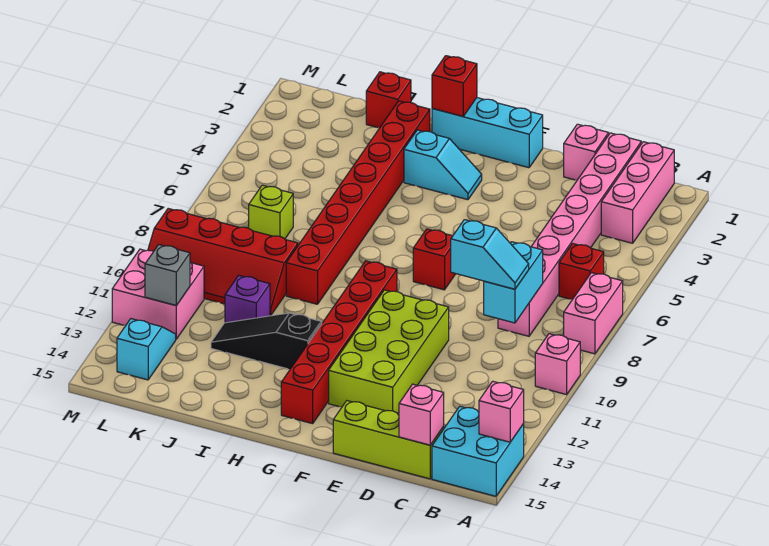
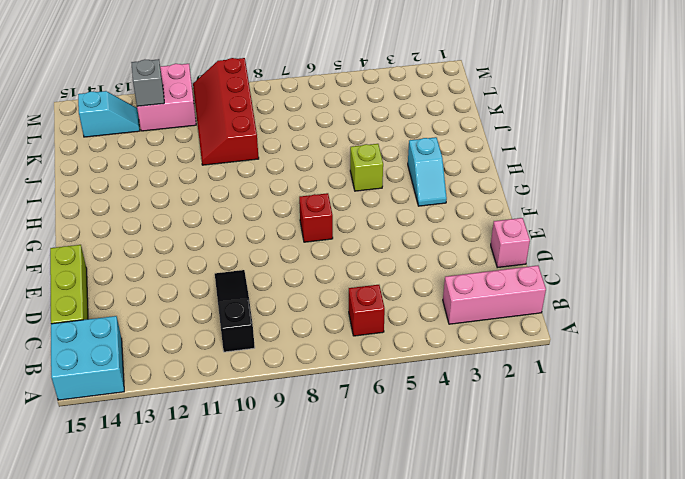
black slope B10:D10 level 1 top B -> black slope H12:J12 level 1 top H
lime brick H5 level 1 -> lime brick K7 level 1
none -> pink brick A7:A8 level 1
none -> pink brick A10 level 1
none -> pink brick C1:C8 level 1

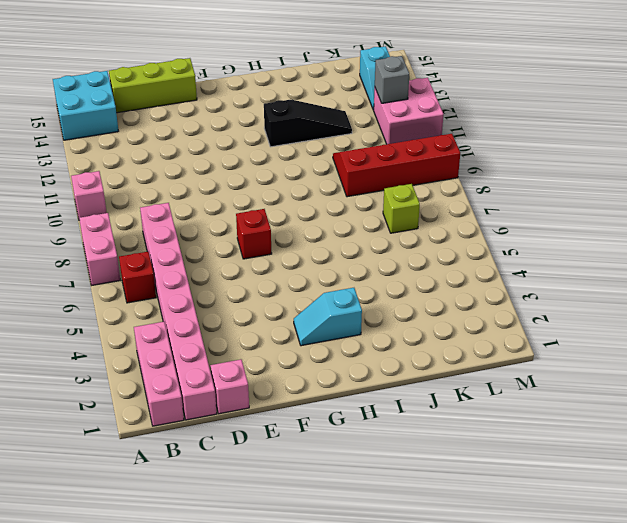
none -> lime brick E10:F13 level 1
none -> cyan brick F1:H1 level 1
none -> red brick G9:G14 level 1

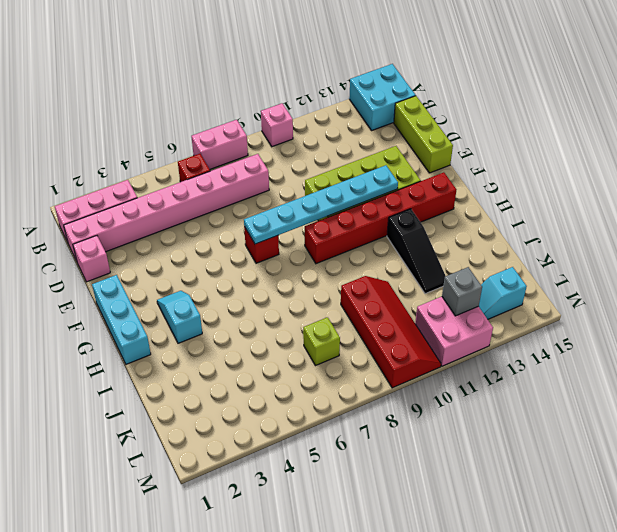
cyan plate F7:F12 level 2 -> none
none -> red brick I2:I9 level 1
none -> red brick J1 level 1
none -> purple brick J11 level 1

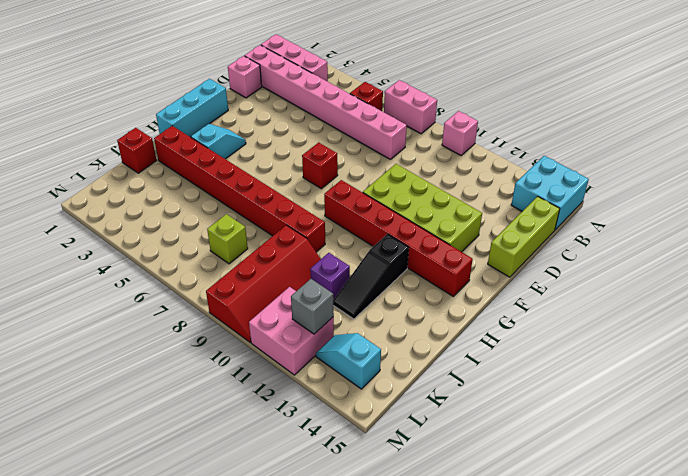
none -> pink brick A14 level 2
none -> cyan brick C8:C9 level 2
none -> pink brick C15 level 2

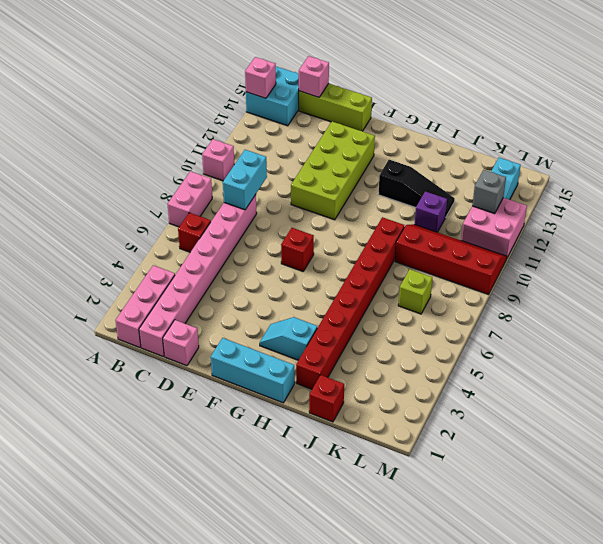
none -> red brick G9:G14 level 1
none -> red brick H1 level 2
none -> cyan slope C9:D9 level 3 top D

